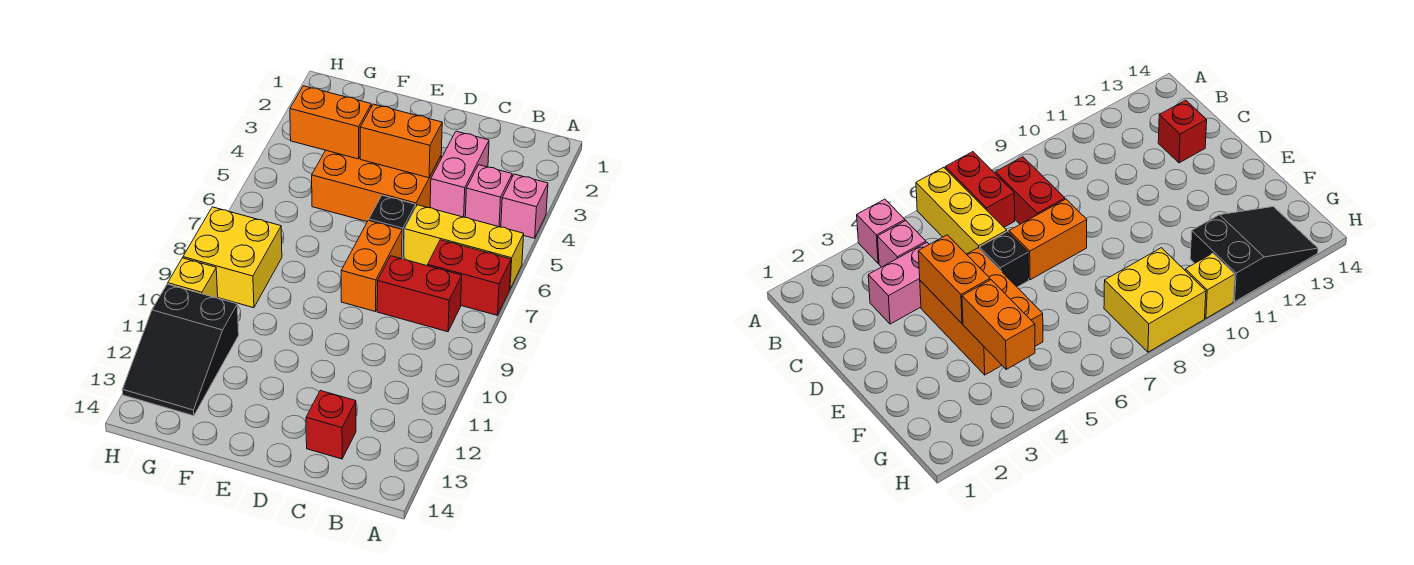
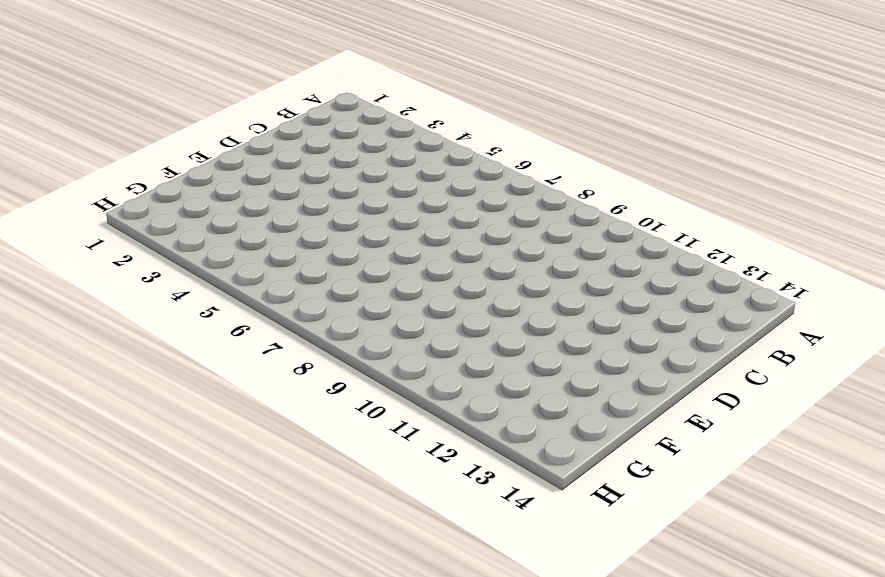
none -> pink brick A4 level 1
none -> yellow brick A6:C6 level 1
none -> red brick A7:B7 level 1

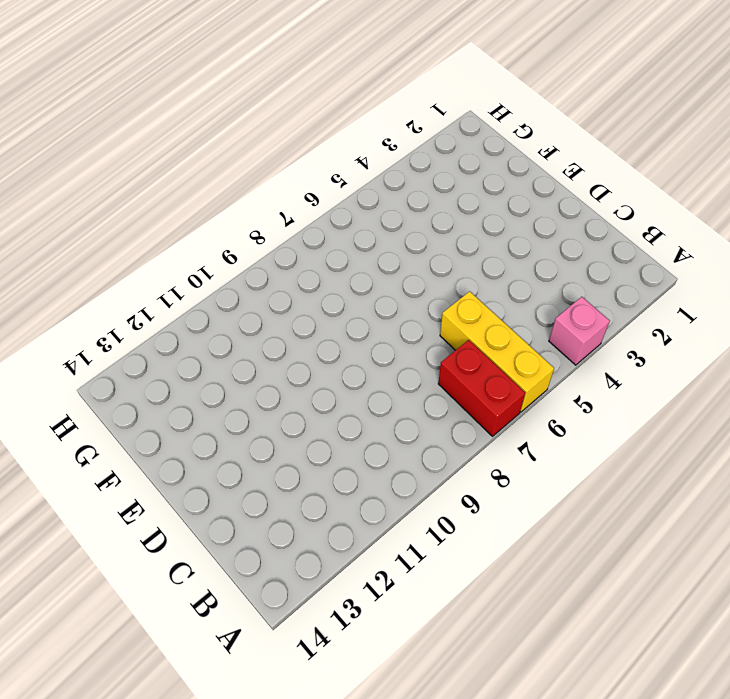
none -> pink brick B4 level 1
none -> red brick B8:C8 level 1
none -> pink brick C3:C4 level 1

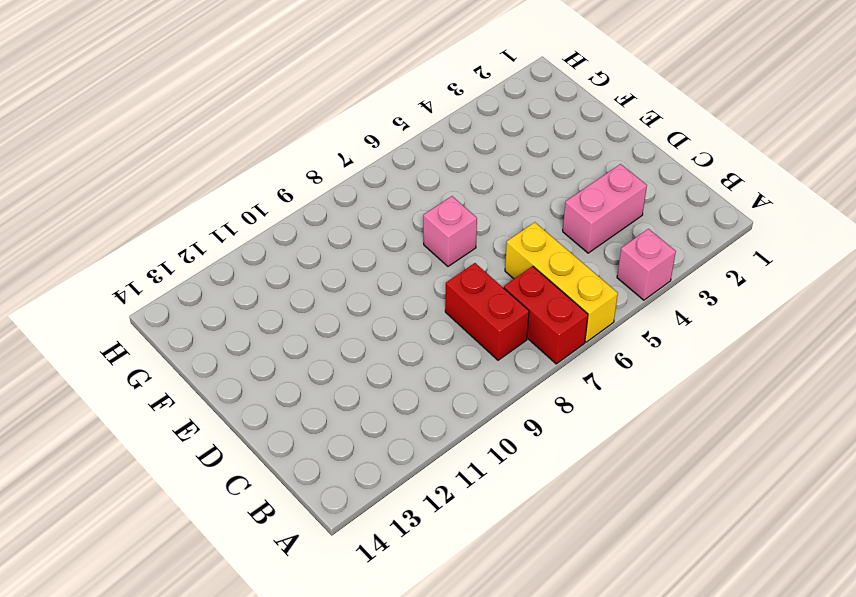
pink brick E7 level 1 -> pink brick B4 level 1
none -> red brick C13 level 1
none -> orange brick D4:F5 level 1
none -> black brick D6 level 1

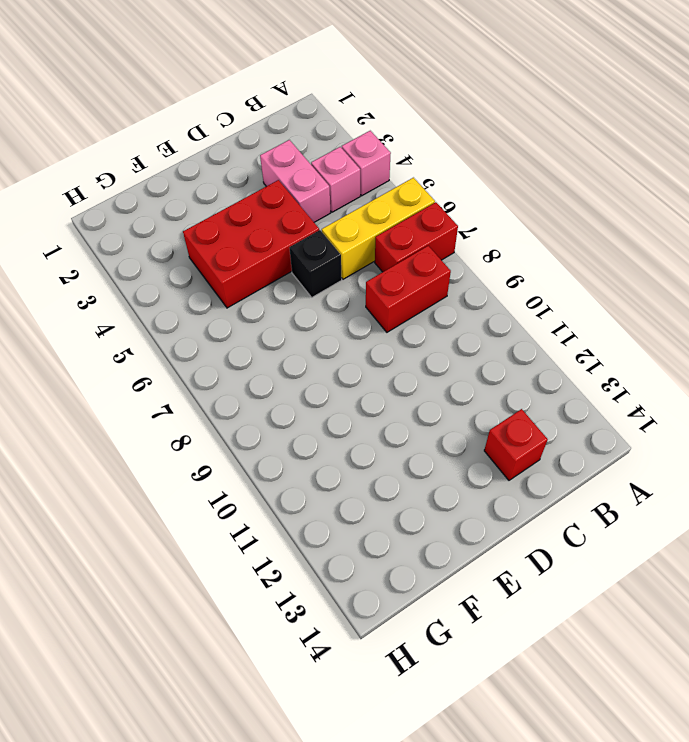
red brick D4:F5 level 1 -> orange brick D4:F5 level 1
none -> orange brick D7:D8 level 1
none -> yellow brick G8:H9 level 1
none -> black slope G11:H13 level 1 top 11

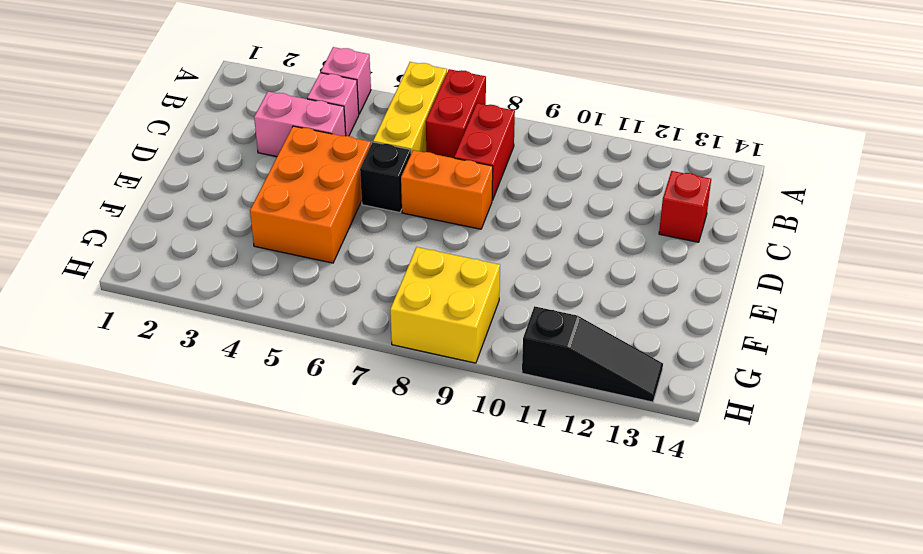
black slope H11:H13 level 1 top 11 -> black slope G11:H13 level 1 top 11
none -> yellow brick H10 level 1
none -> orange brick D4:E4 level 2
none -> orange brick F4:G4 level 2

